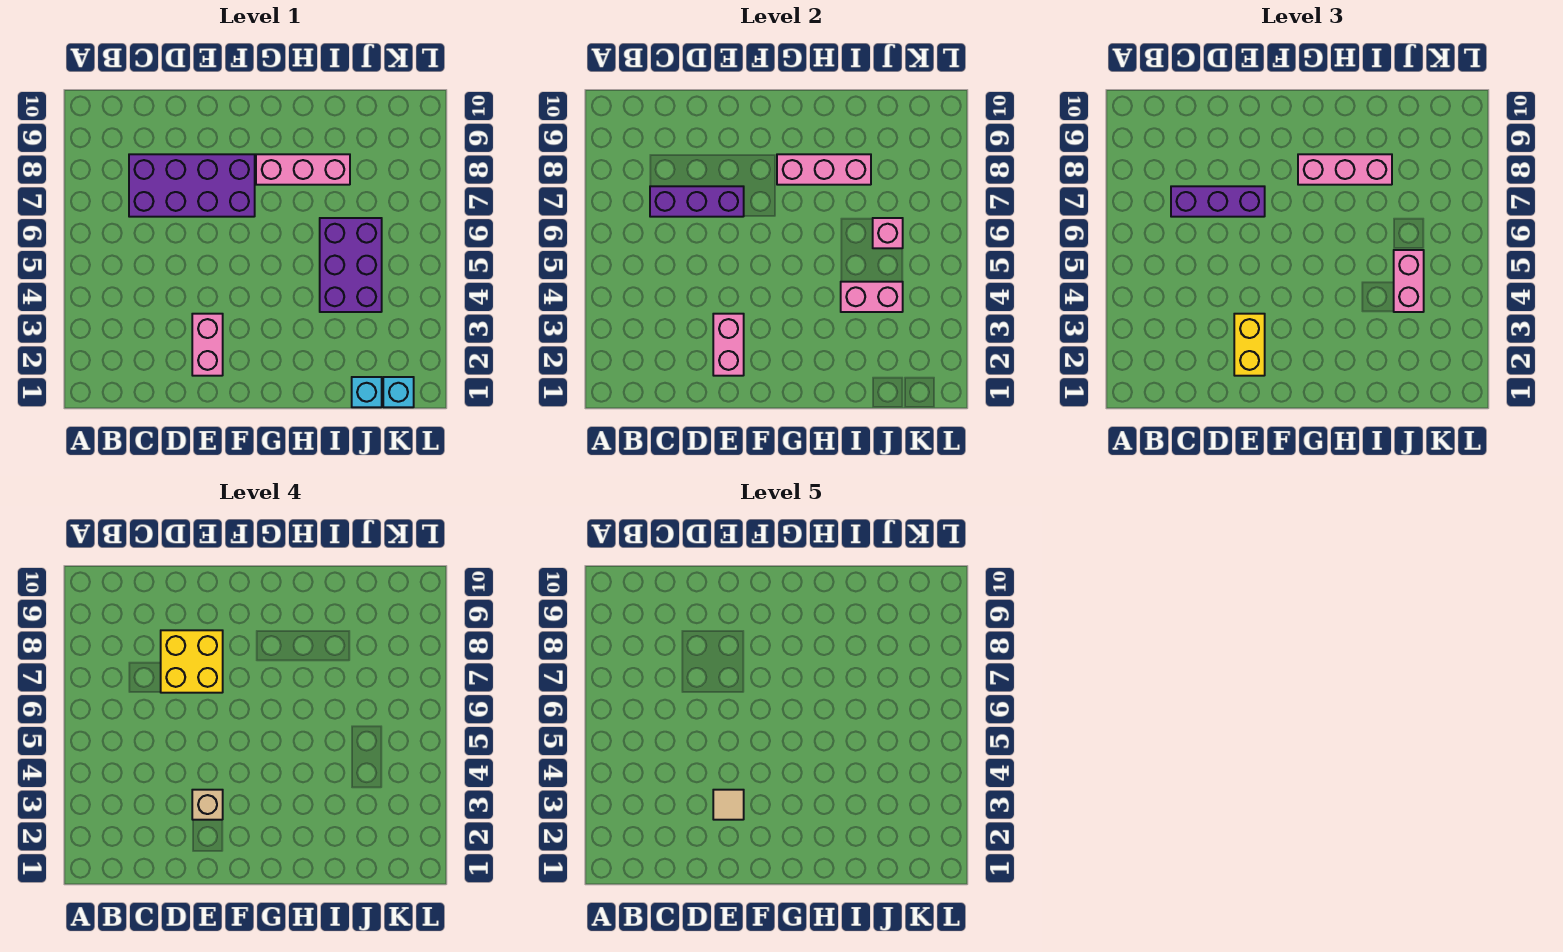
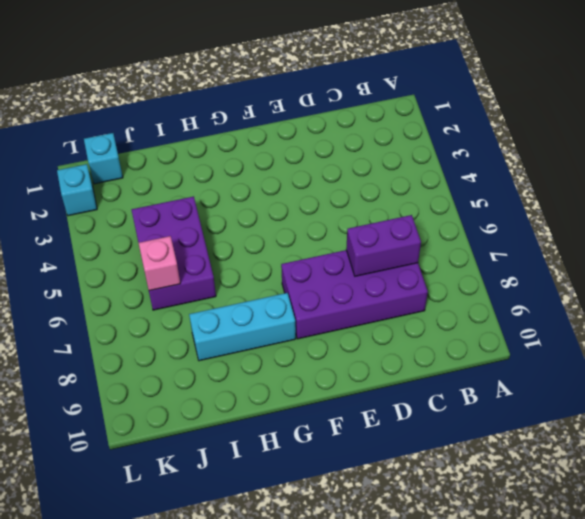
purple brick C7:D7 level 2 -> purple brick C7:E7 level 2
cyan brick G8:I8 level 1 -> pink brick G8:I8 level 1
cyan brick L2 level 1 -> cyan brick J1 level 1
none -> pink brick E2:E3 level 1
none -> pink brick E2:E3 level 2
none -> pink brick G8:I8 level 2

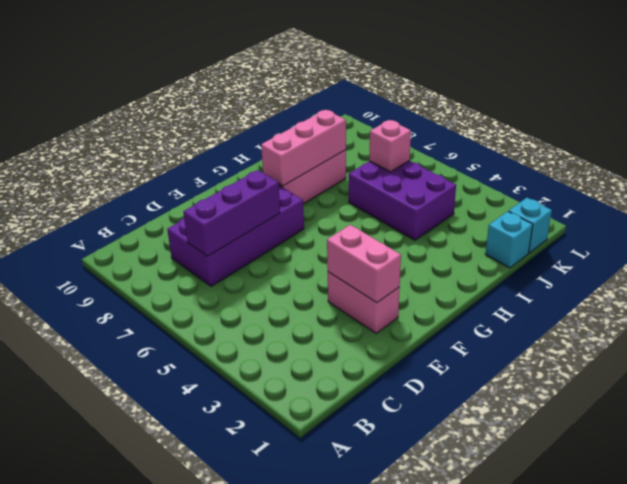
none -> pink brick I4:J4 level 2
none -> purple brick C7:E7 level 3
none -> yellow brick E2:E3 level 3

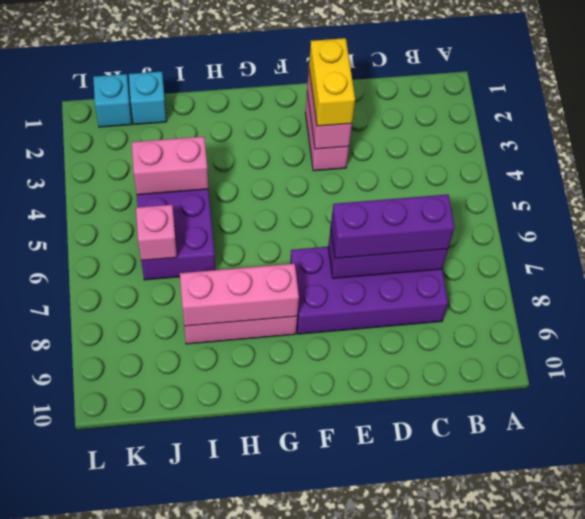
none -> pink brick G8:I8 level 3
none -> pink brick J4:J5 level 3
none -> yellow brick D7:E8 level 4

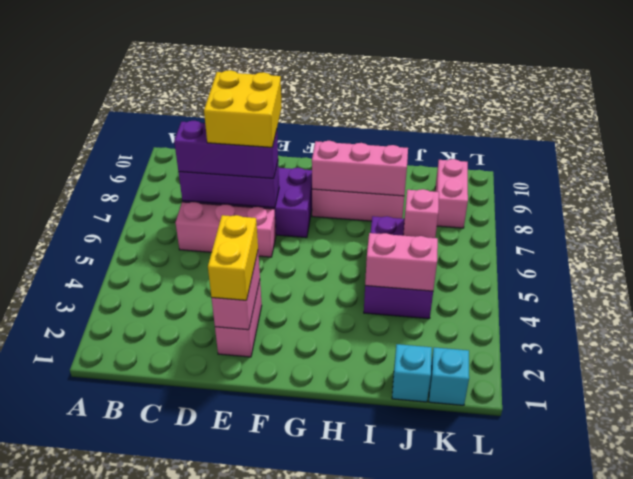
pink brick C6:E6 level 1 -> pink brick G8:I8 level 3
pink brick K8:K9 level 1 -> pink brick J4:J5 level 3
none -> tan brick E3 level 4
none -> tan tile E3 level 5

